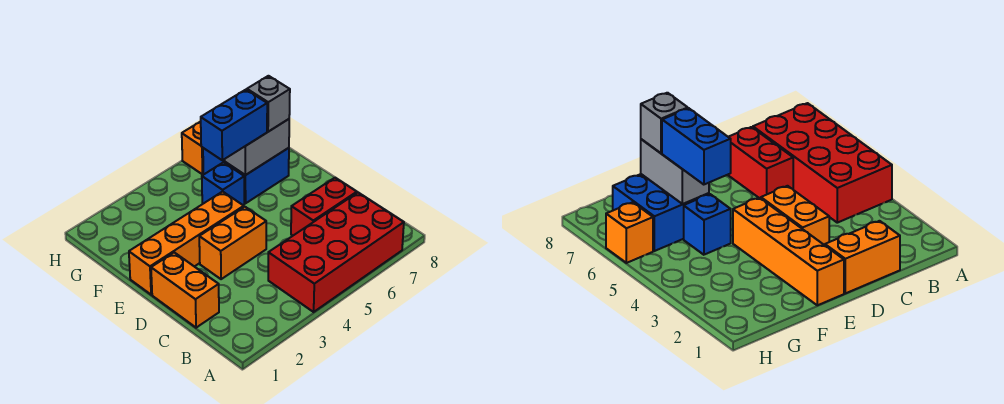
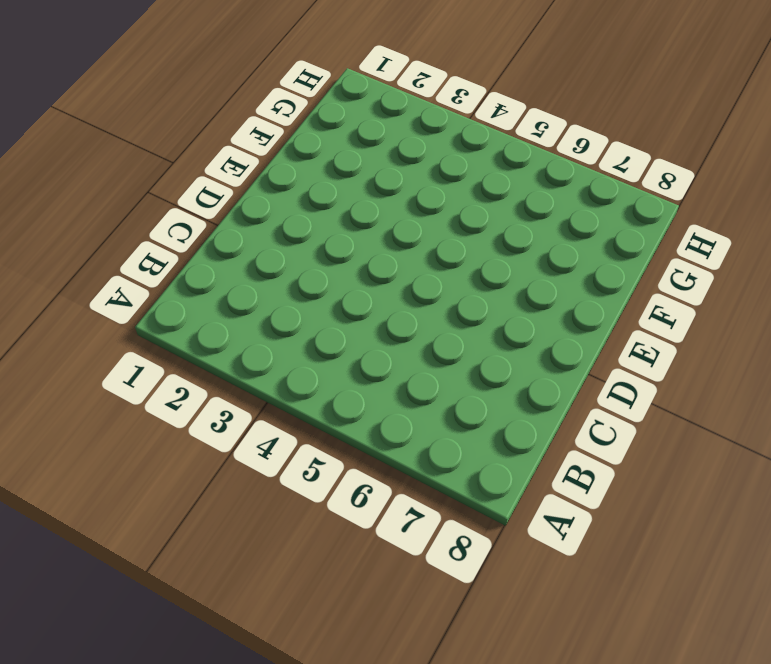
none -> red brick A4:B7 level 1
none -> orange brick C1:D1 level 1

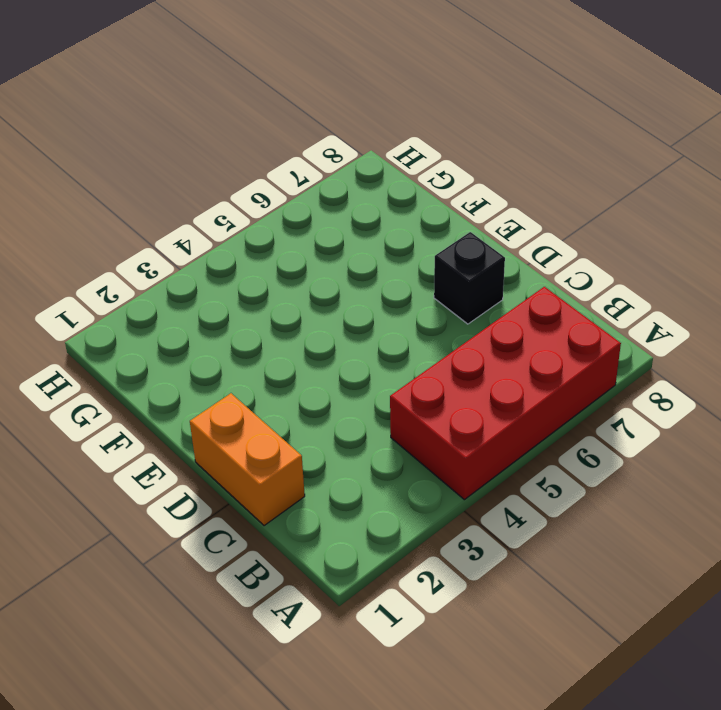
black brick D7 level 1 -> none
none -> red brick C6:C7 level 1
none -> orange brick D3:D4 level 1

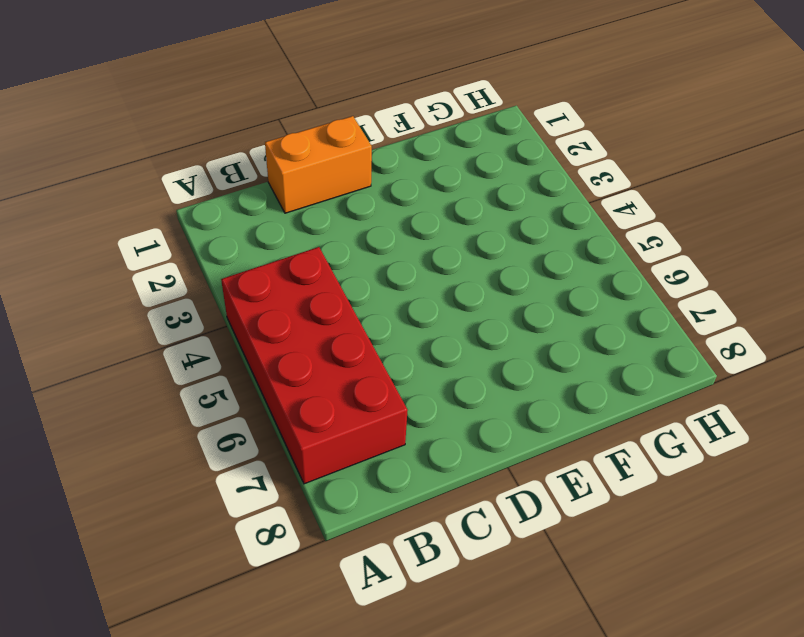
none -> red brick C6:C7 level 1
none -> orange brick D3:D4 level 1

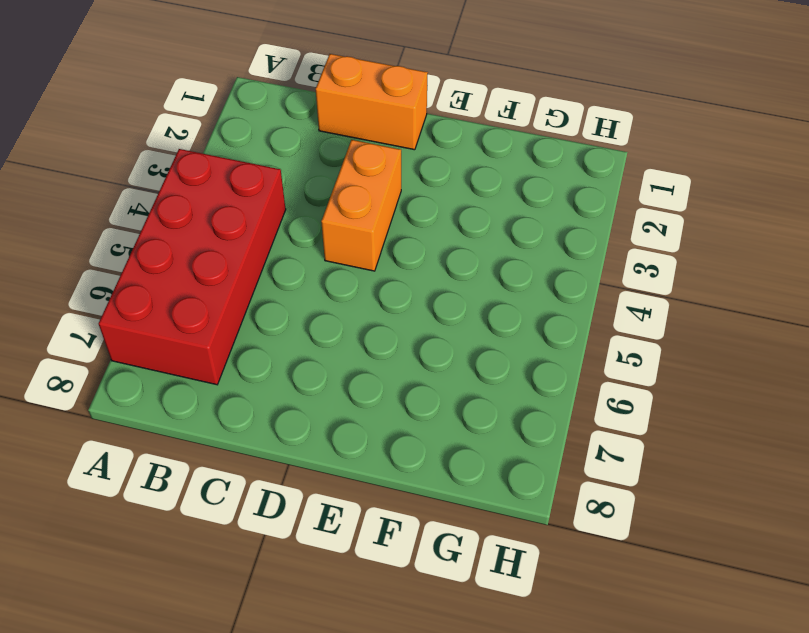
none -> red brick C6:C7 level 1
none -> orange brick E1:E4 level 1

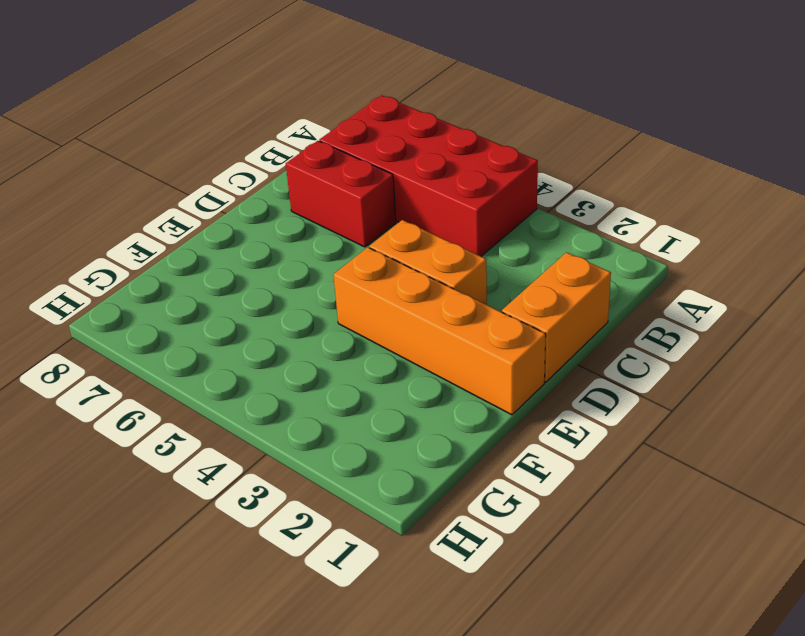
none -> blue brick F5 level 1
none -> blue brick F6:G7 level 1

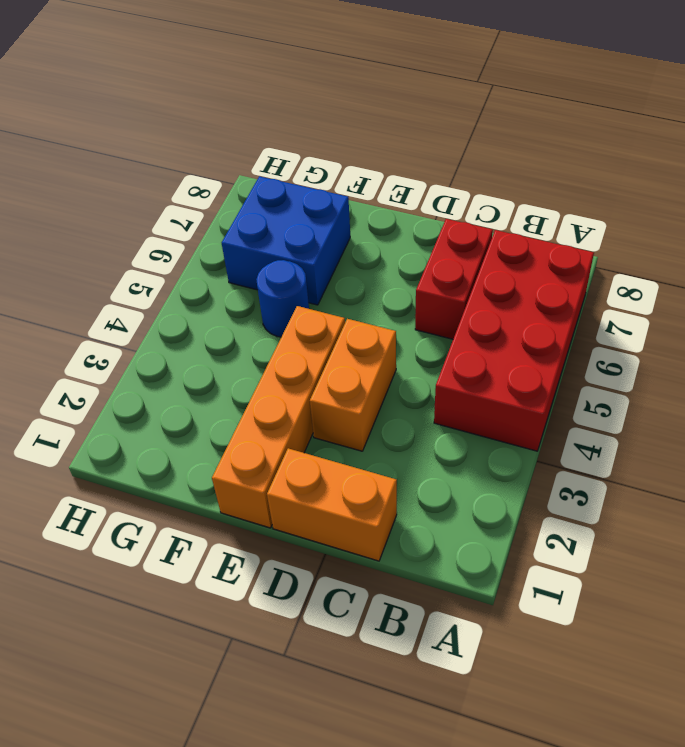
blue round brick F5 level 1 -> blue brick F5 level 1
none -> orange brick H6 level 1
none -> grey brick F6:F7 level 2

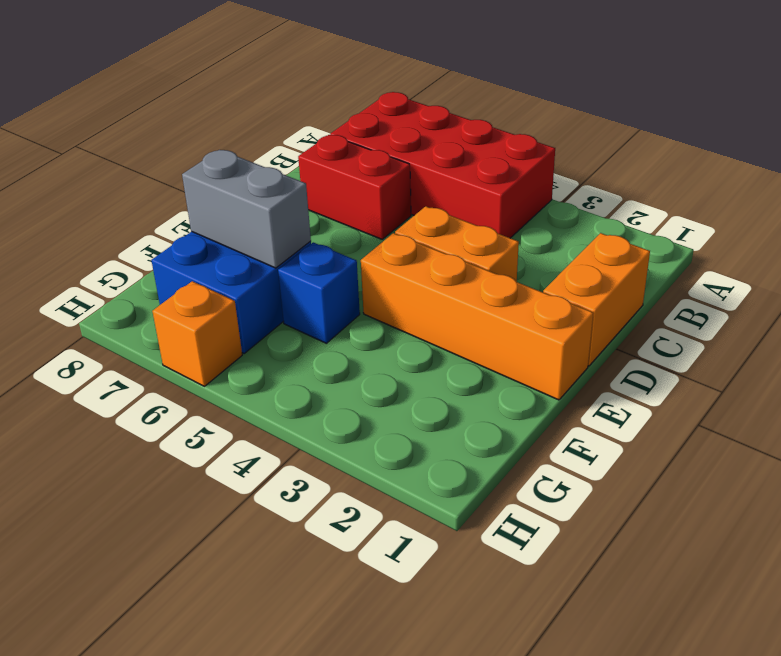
none -> blue brick F5:F6 level 3
none -> grey brick F7 level 3

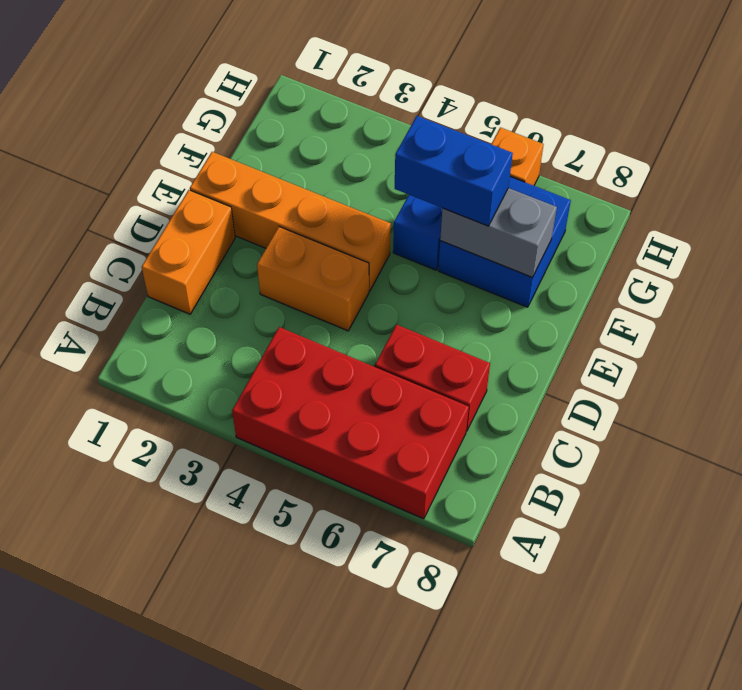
none -> grey brick F7 level 3

